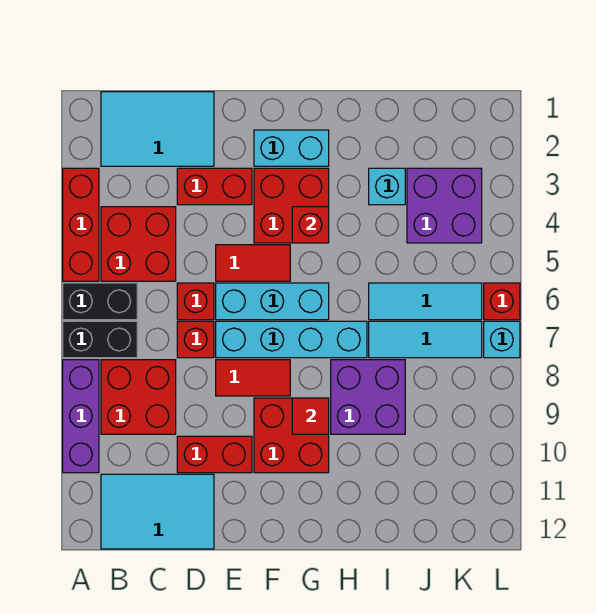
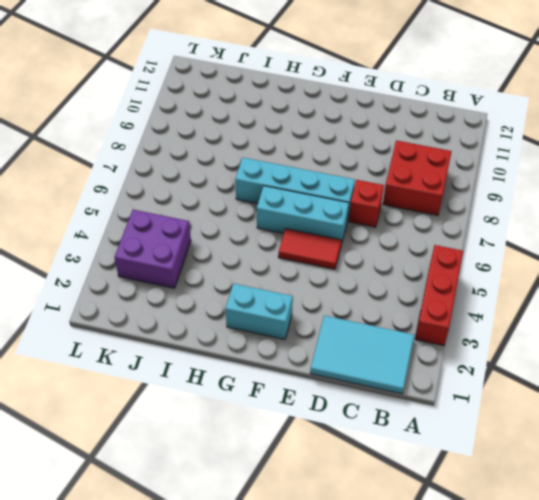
none -> black brick A6:B6 level 1
none -> black brick A7:B7 level 1
none -> purple brick A8:A10 level 1

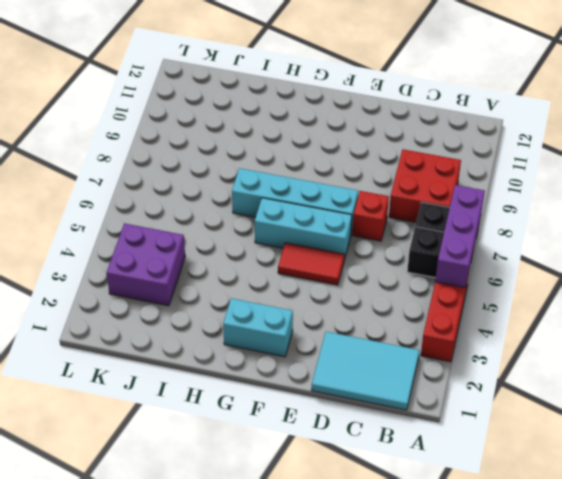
purple brick A5:A7 level 2 -> purple brick A8:A10 level 1
none -> red brick B4:C5 level 1
none -> cyan tile B11:D12 level 1
none -> red brick D3:E3 level 1

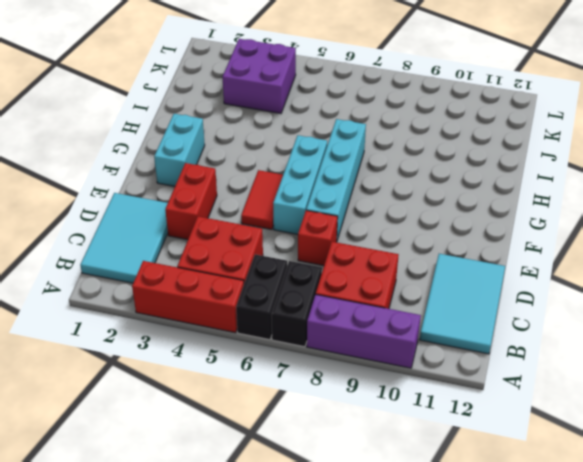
none -> red brick D6 level 1
none -> red brick D10:E10 level 1
none -> red tile E8:F8 level 1

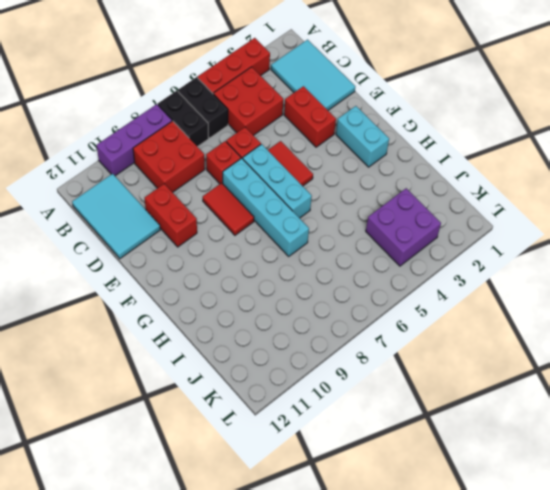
none -> red brick F3:G4 level 1
none -> red brick F9:G10 level 1
none -> purple brick H8:I9 level 1

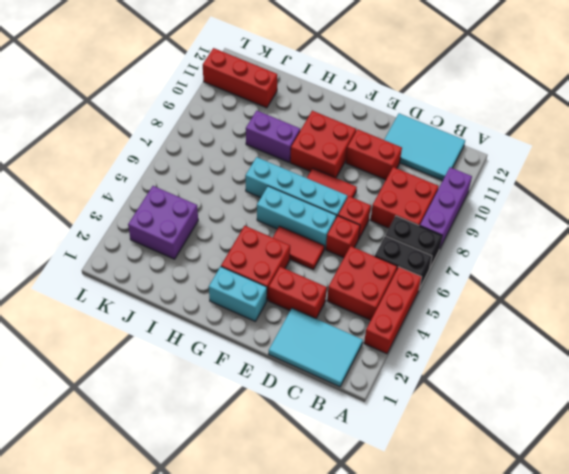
purple brick H9:I9 level 1 -> purple brick H8:I9 level 1
red brick J11:L11 level 1 -> none
none -> cyan brick I3 level 1
none -> cyan tile I6:K6 level 1
none -> cyan tile I7:K7 level 1

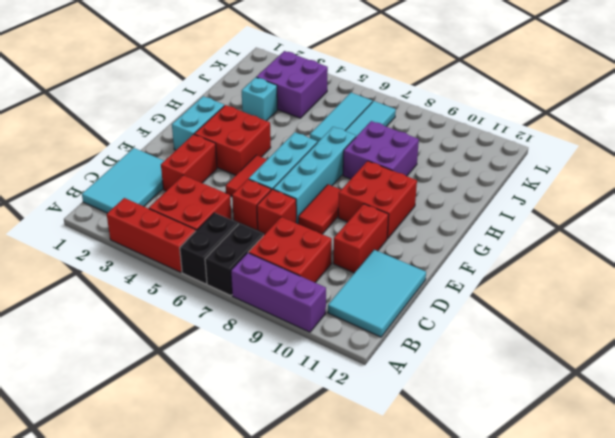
none -> red brick L6 level 1
none -> cyan brick L7 level 1
none -> red brick G4 level 2

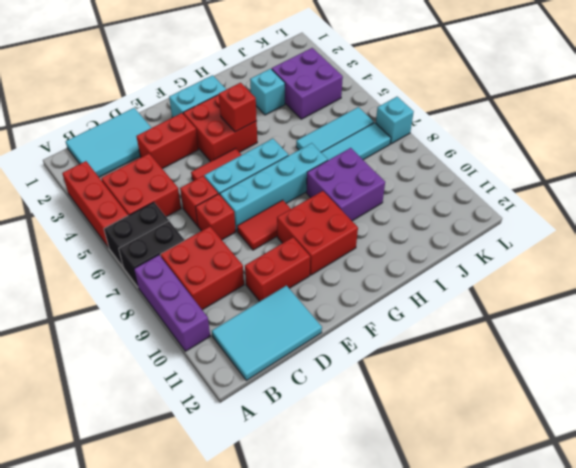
none -> red brick L6 level 1
none -> red tile G9 level 2

